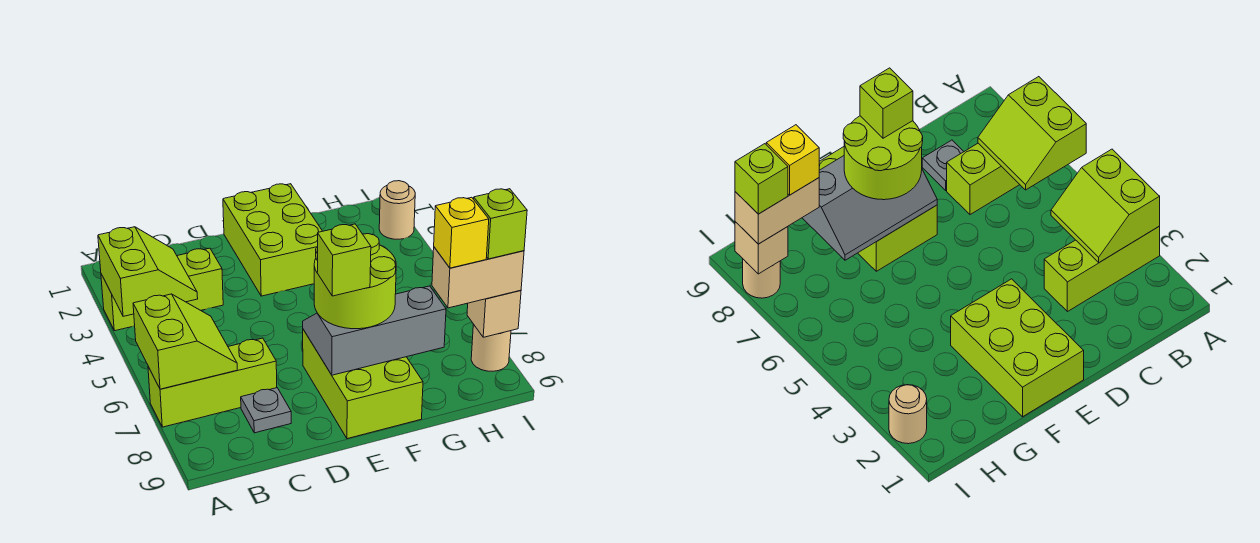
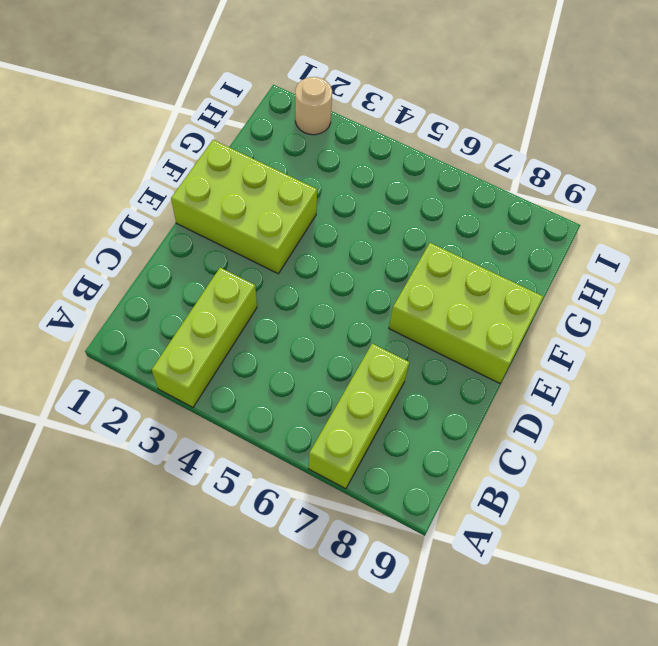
none -> grey plate C8 level 1
none -> tan round brick I8 level 1
none -> lime slope A3:B4 level 2 top A

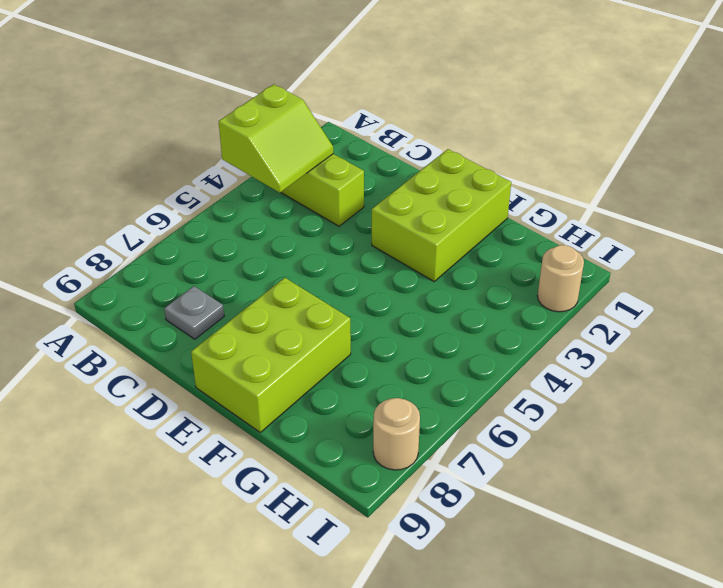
none -> lime brick A7:C7 level 1
none -> lime slope A6:B7 level 2 top A
none -> grey slope E7:G8 level 2 top 8

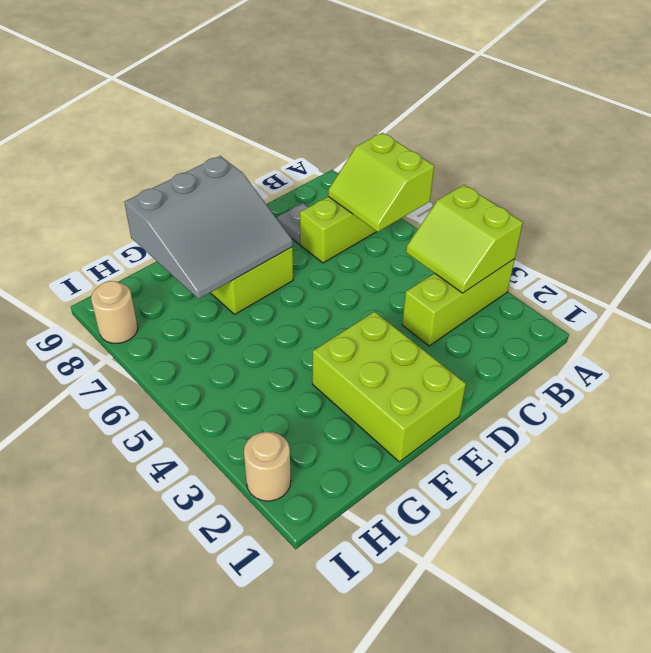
grey slope E7:G9 level 2 top 9 -> grey slope E7:G8 level 2 top 8
none -> tan brick I8 level 2
none -> lime round brick E7:F8 level 3
none -> tan brick H8:I8 level 3

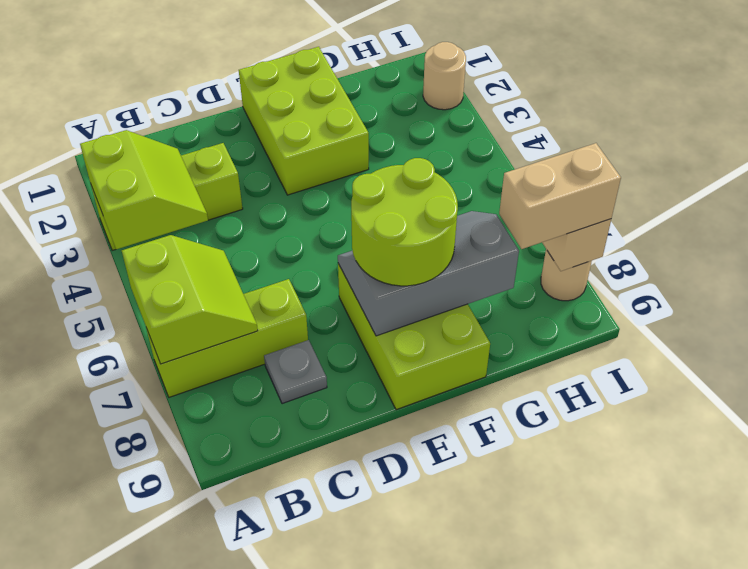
none -> lime brick E8 level 4
none -> yellow brick H8 level 4
none -> lime brick I8 level 4

